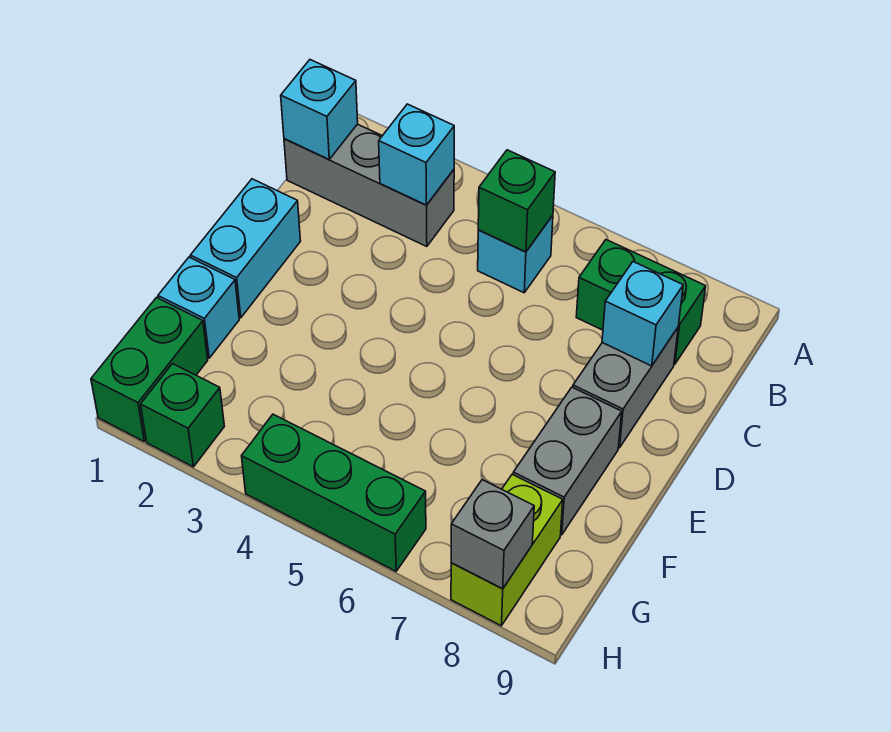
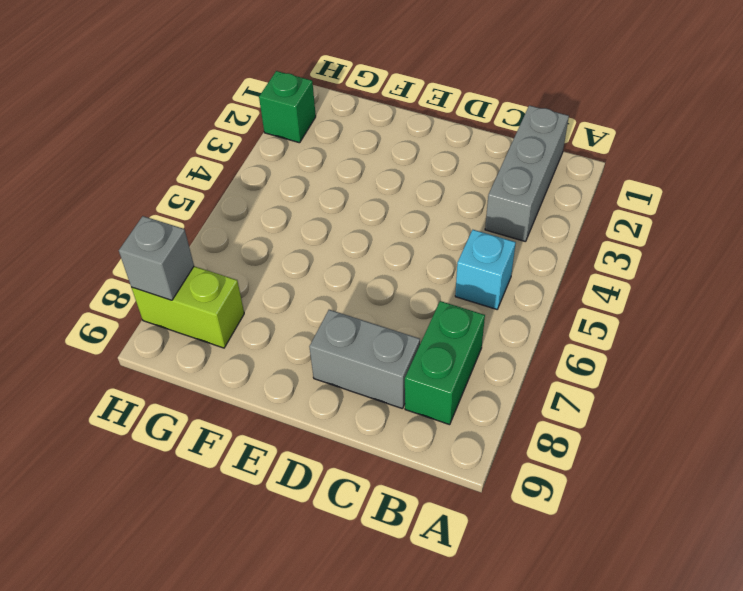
none -> cyan brick D1:E1 level 1
none -> grey brick E8:F8 level 1
none -> cyan brick F1 level 1

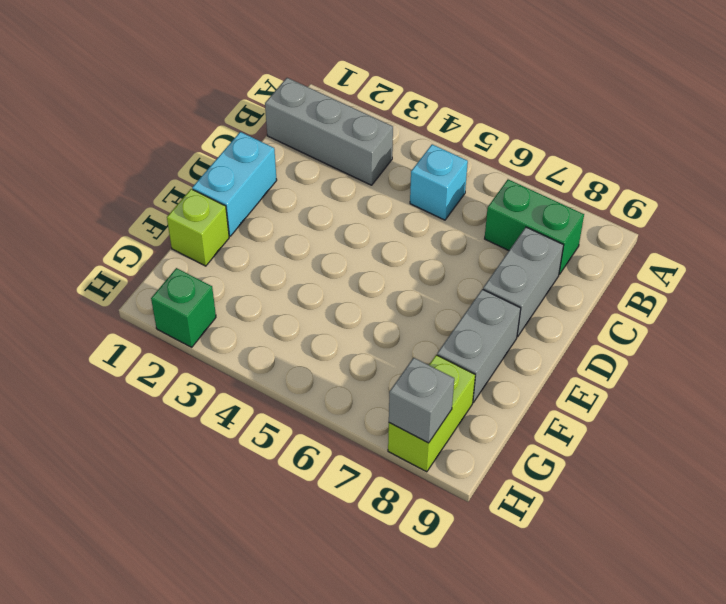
lime brick F1 level 1 -> cyan brick F1 level 1
none -> green brick G1:H1 level 1
none -> green brick H4:H6 level 1
none -> cyan brick B1 level 2

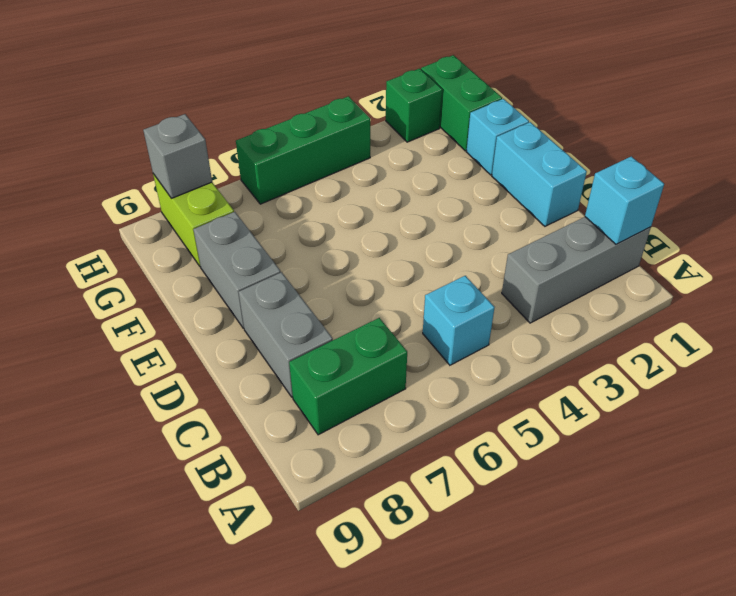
none -> cyan brick B3 level 2
none -> green brick B5 level 2
none -> cyan brick C8 level 2

